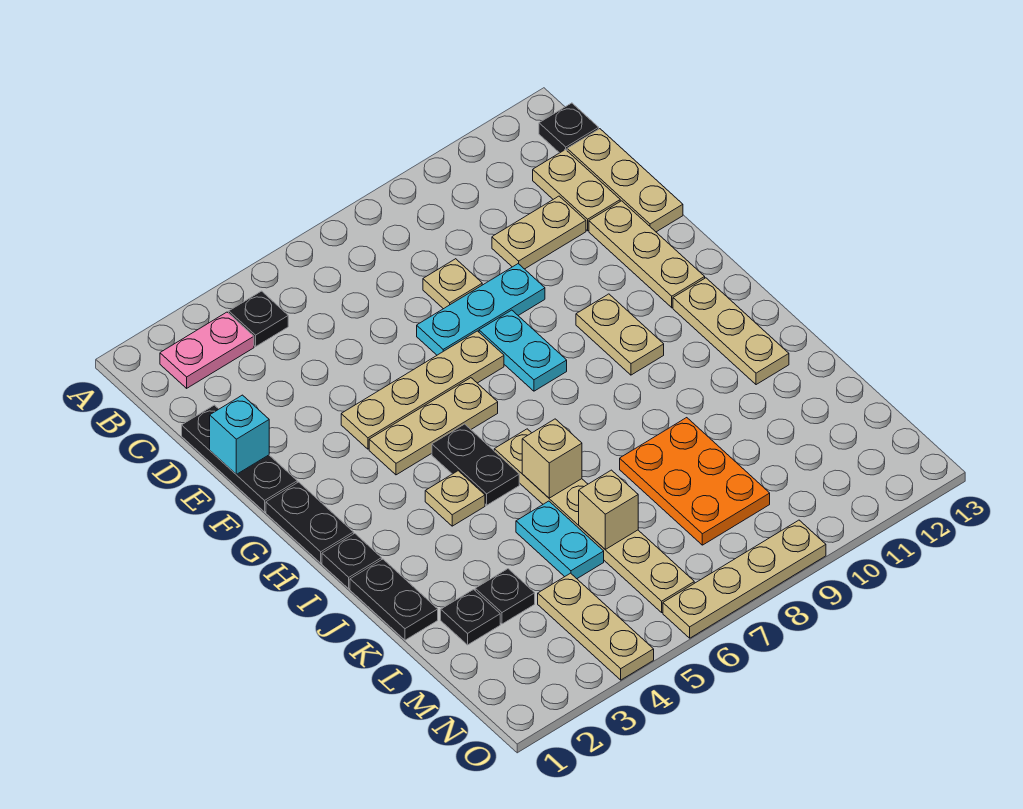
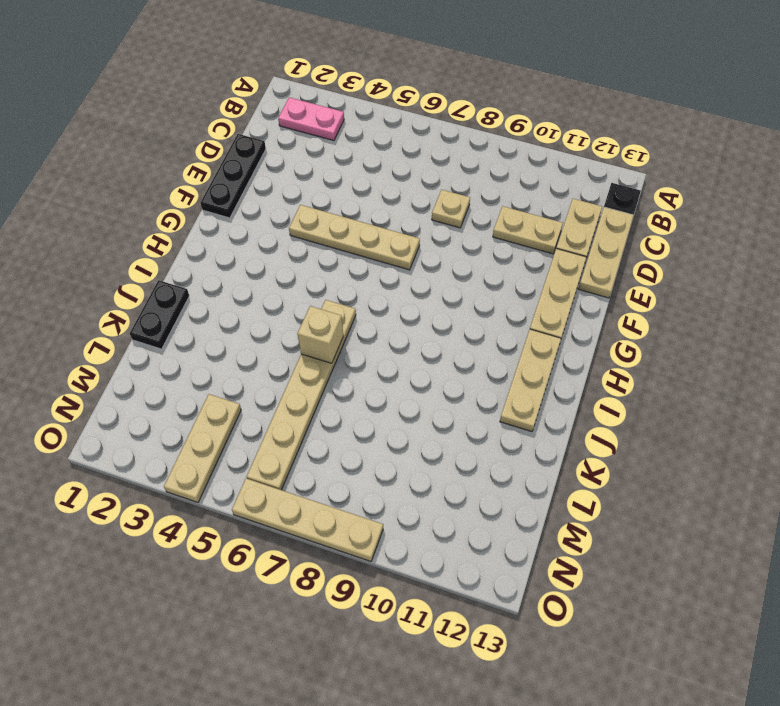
none -> black plate B4 level 1
none -> cyan plate E7:E9 level 1
none -> cyan plate F8:G8 level 1
none -> black plate G1:H1 level 1

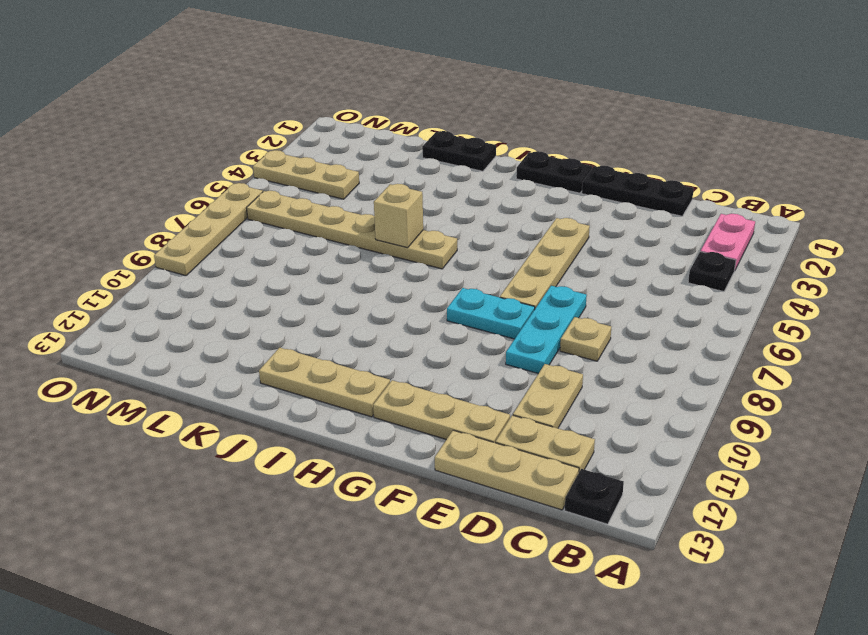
none -> tan plate G4:G6 level 1
none -> tan plate G10:H10 level 1
none -> black plate H5:I5 level 1
none -> black plate I1 level 1

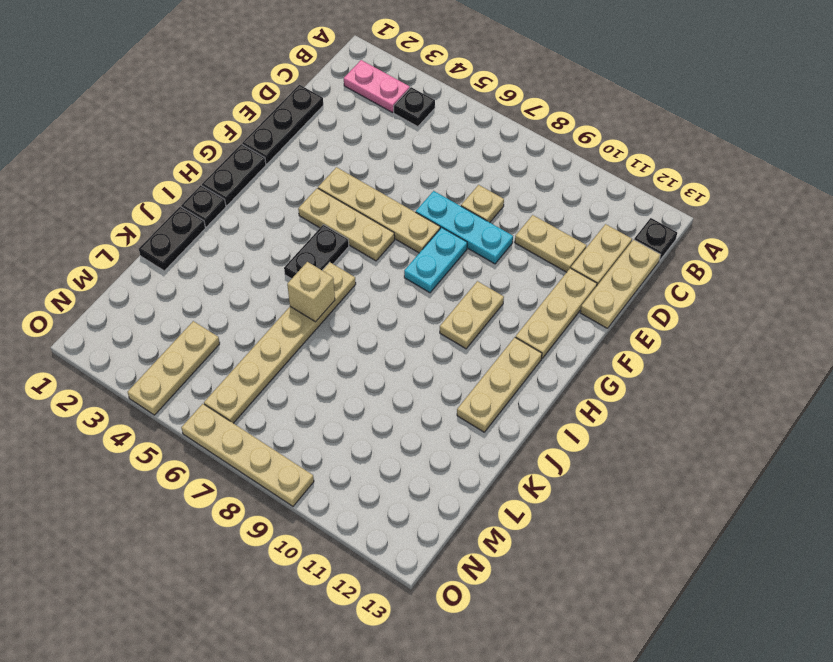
none -> tan plate I4 level 1
none -> cyan plate K5:L5 level 1
none -> orange plate K8:M9 level 1
none -> black plate L2 level 1

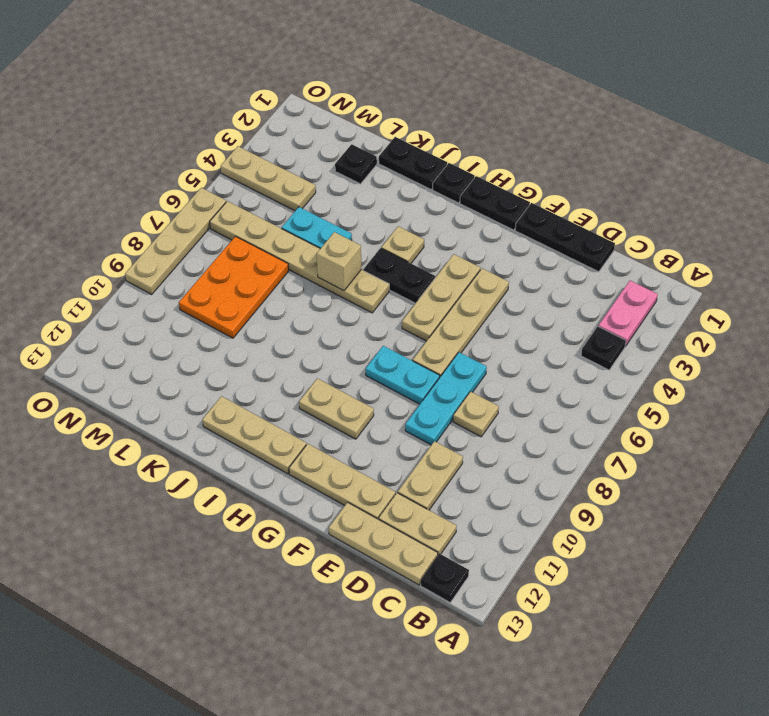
orange plate L7:M9 level 1 -> orange plate K8:M9 level 1
none -> black plate L3 level 1
none -> cyan brick E1 level 2
none -> tan brick L6 level 2

